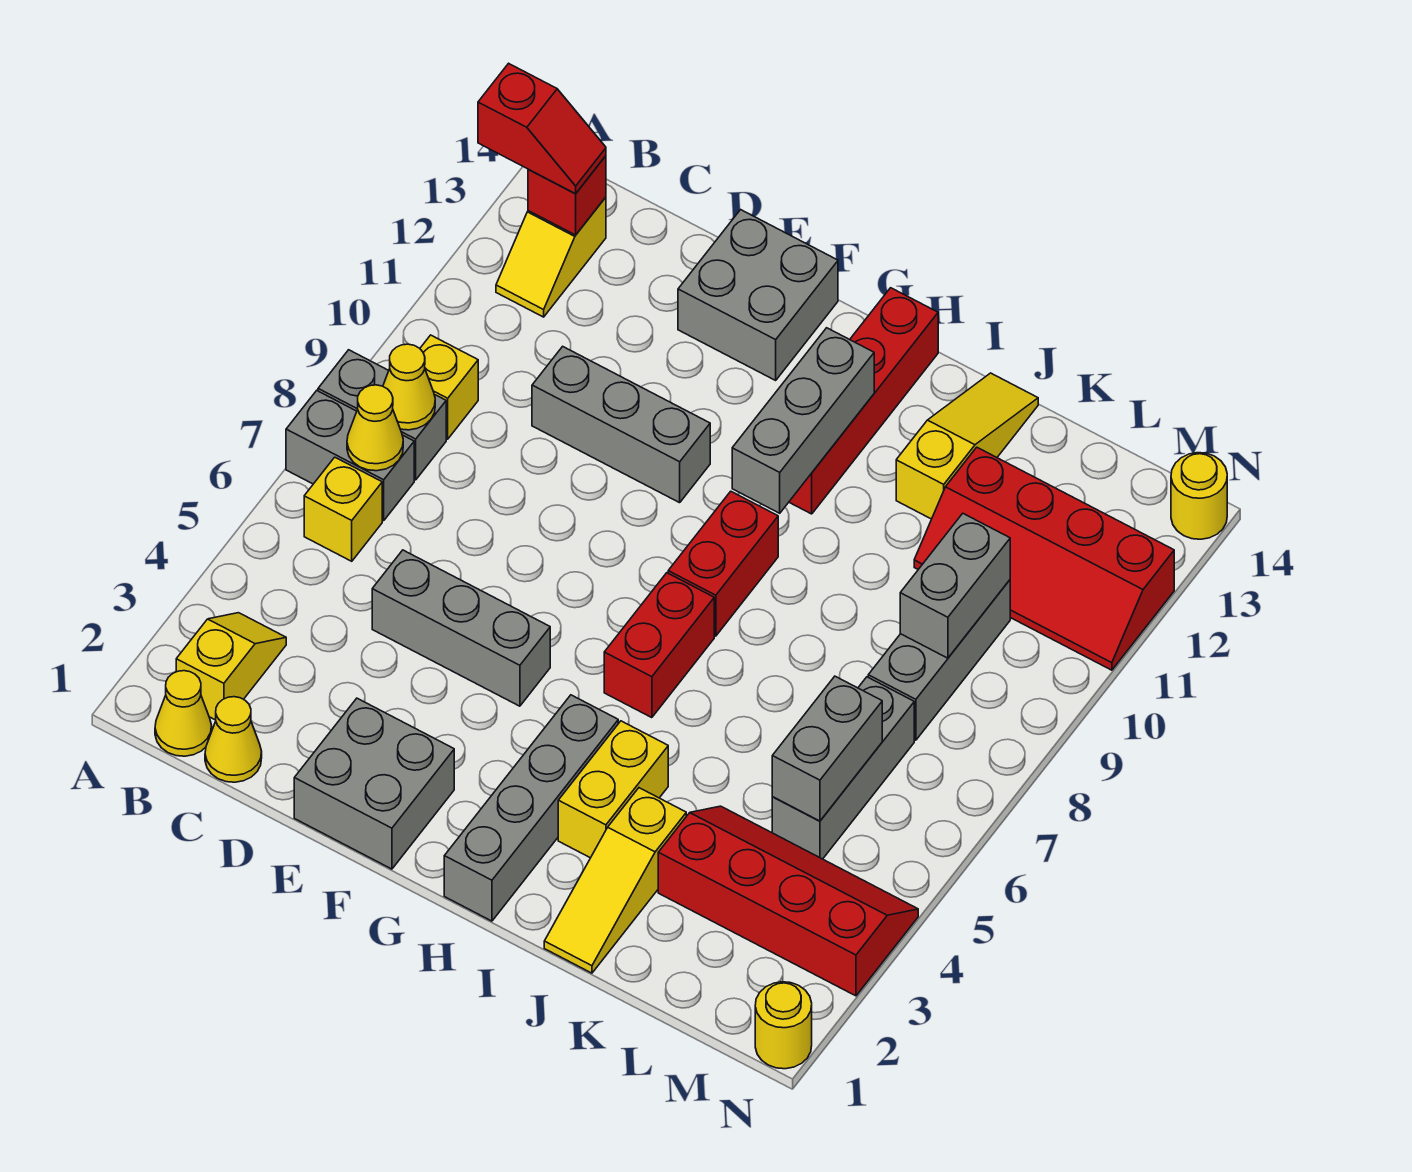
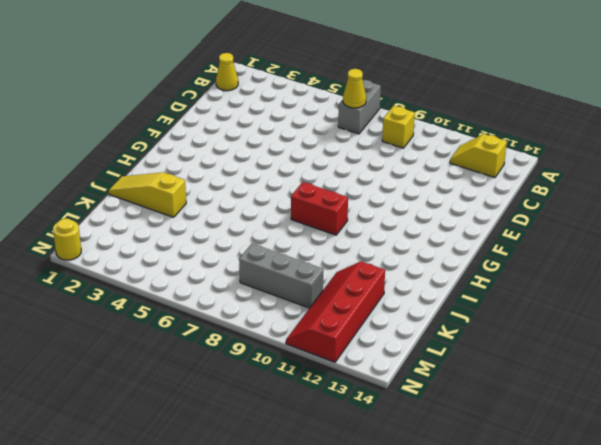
none -> grey brick A8:B8 level 1
none -> yellow slope B2:B3 level 1 top 2
none -> yellow brick B6 level 1
none -> yellow cone C1 level 1

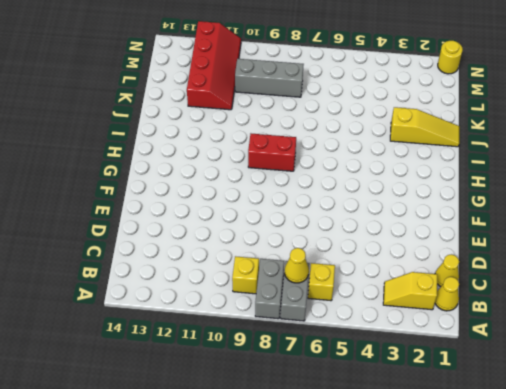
none -> yellow slope B12:B13 level 1 top 13
none -> grey brick D5:F5 level 1
none -> grey brick D10:F10 level 1
none -> grey brick E1:F2 level 1

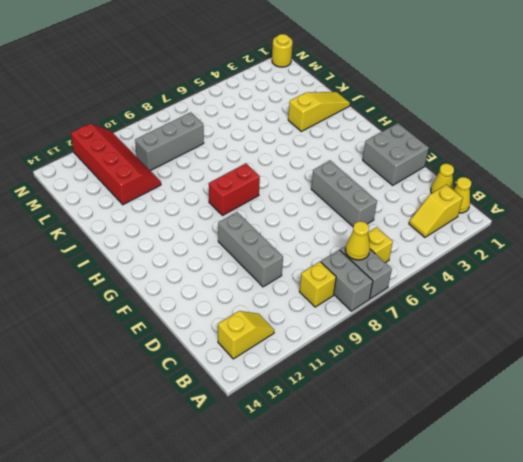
none -> grey brick E13:F14 level 1
none -> grey brick H1:H4 level 1
none -> red brick H6:H7 level 1
none -> red brick H11:H14 level 1

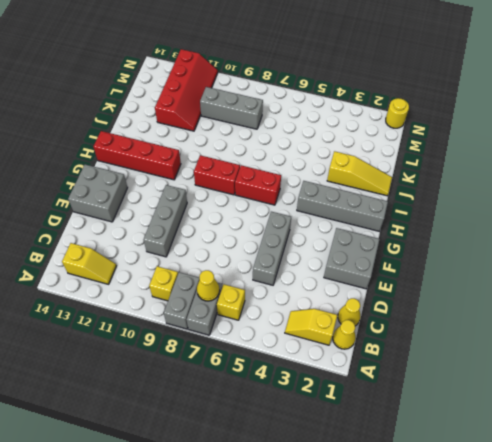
none -> yellow brick I3:I4 level 1
none -> yellow slope J12:J14 level 1 top 12
none -> red slope K3:N4 level 1 top 3
none -> grey brick L5:L7 level 1

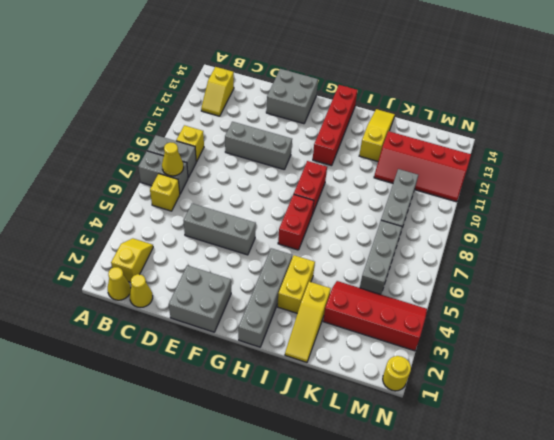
none -> yellow round brick N14 level 1
none -> yellow cone B8 level 2
none -> red brick B13 level 2
none -> grey brick H10:H12 level 2

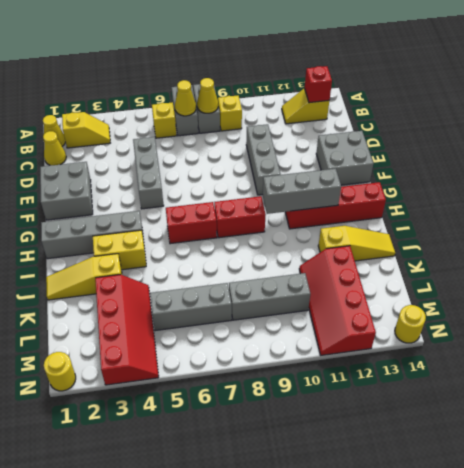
none -> grey brick L5:L6 level 2
none -> grey brick L9:L10 level 2
none -> red slope A13:B13 level 3 top A

